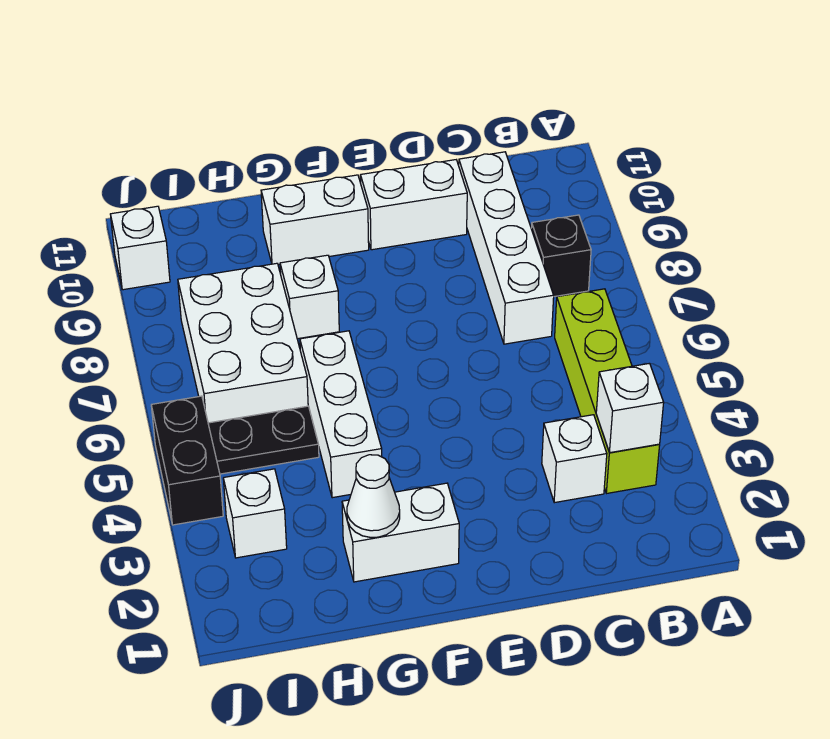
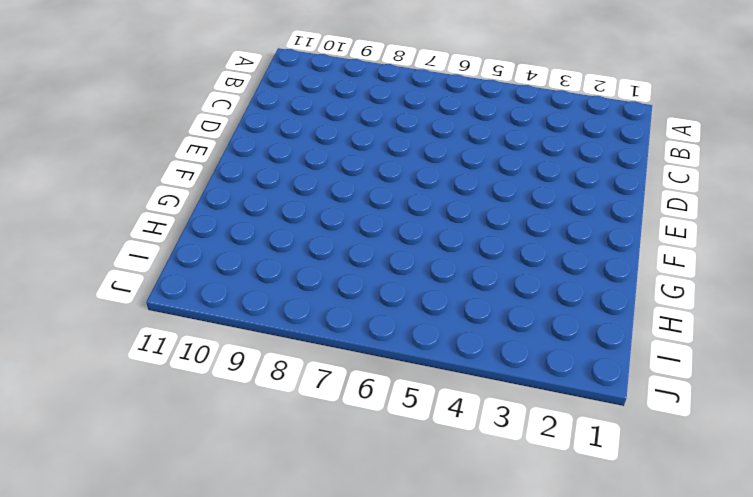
none -> lime brick B3:B6 level 1
none -> black brick B8 level 1
none -> white brick C3 level 1

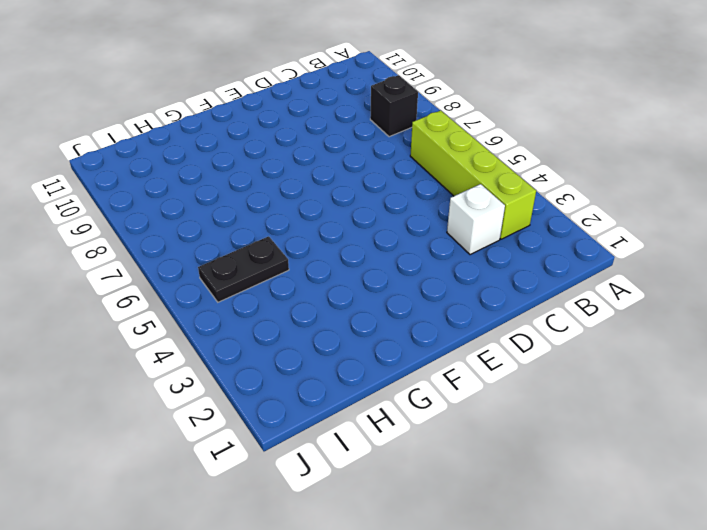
none -> white brick C7:C10 level 1
none -> white brick D10:E10 level 1
none -> white brick F2:G2 level 1

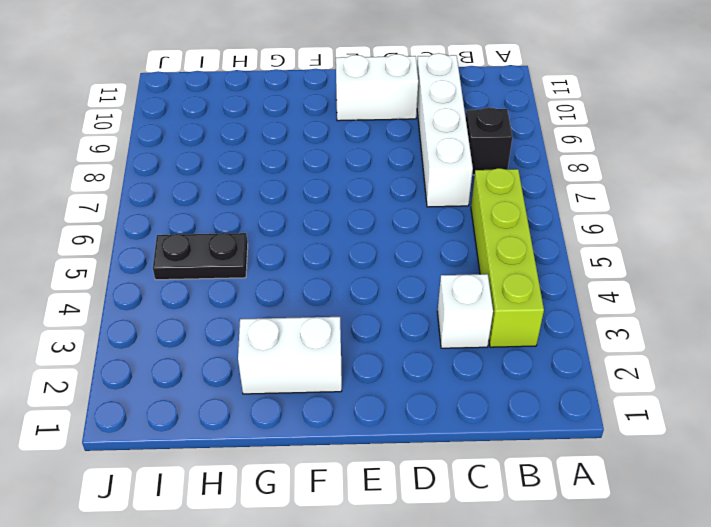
none -> white brick F10:G10 level 1
none -> white brick G4:G6 level 1
none -> white brick G8 level 1

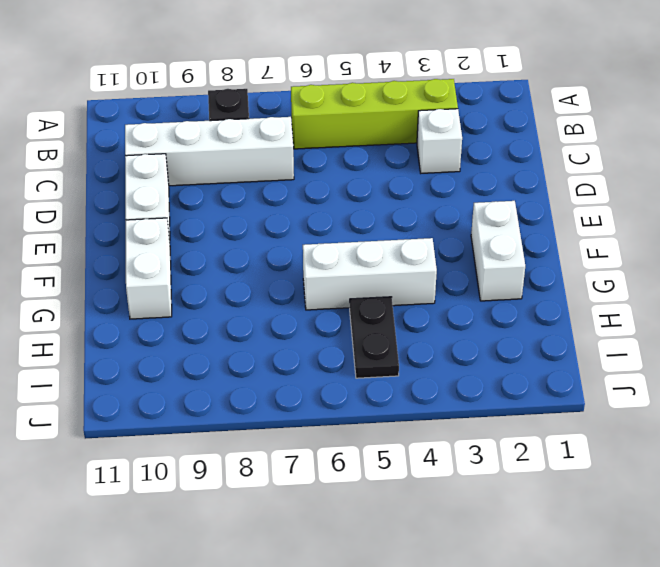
none -> white brick G8 level 1
none -> white brick H6:I8 level 1
none -> white brick I3 level 1

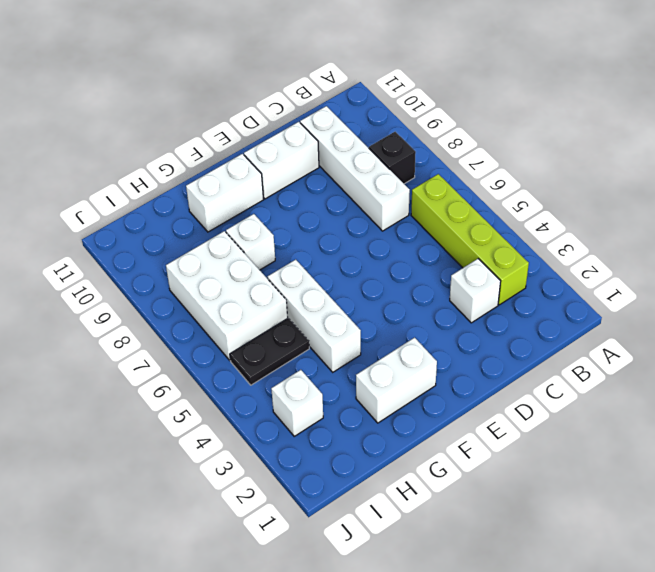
none -> black brick J4:J5 level 1
none -> white brick J10 level 1
none -> white brick B3 level 2

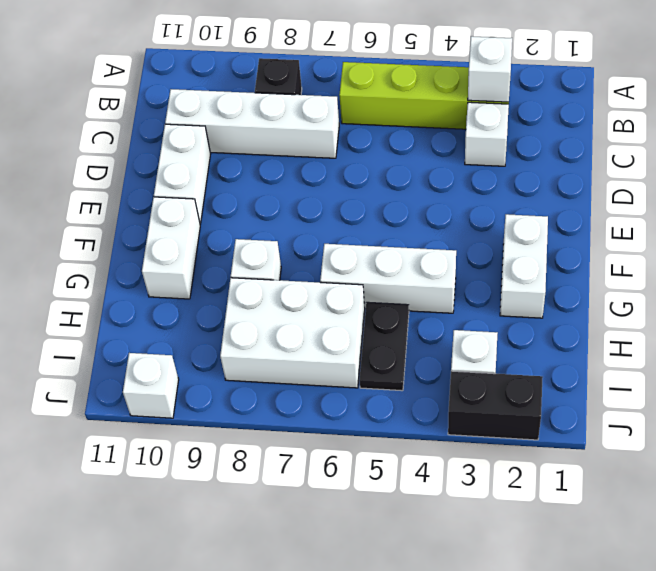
black brick J2:J3 level 1 -> black brick J4:J5 level 1
none -> white cone G2 level 2

